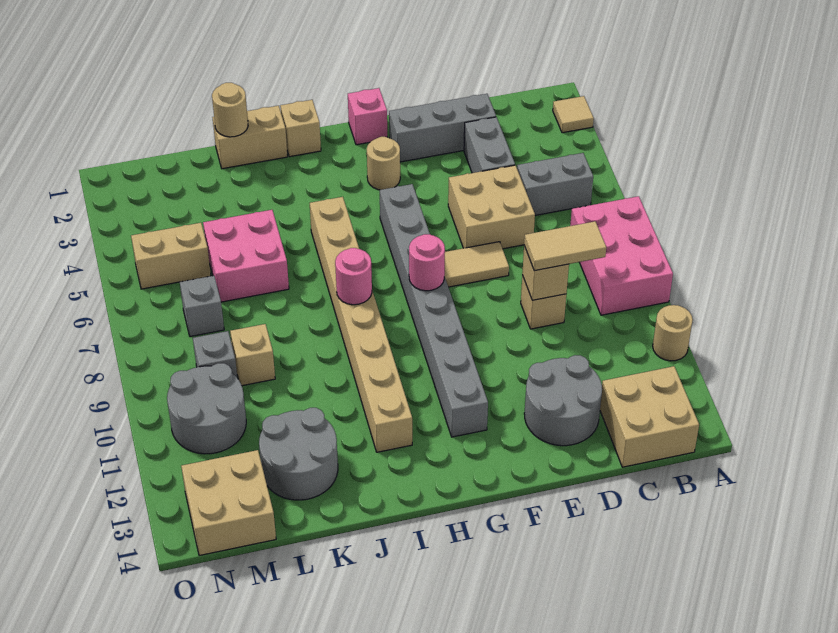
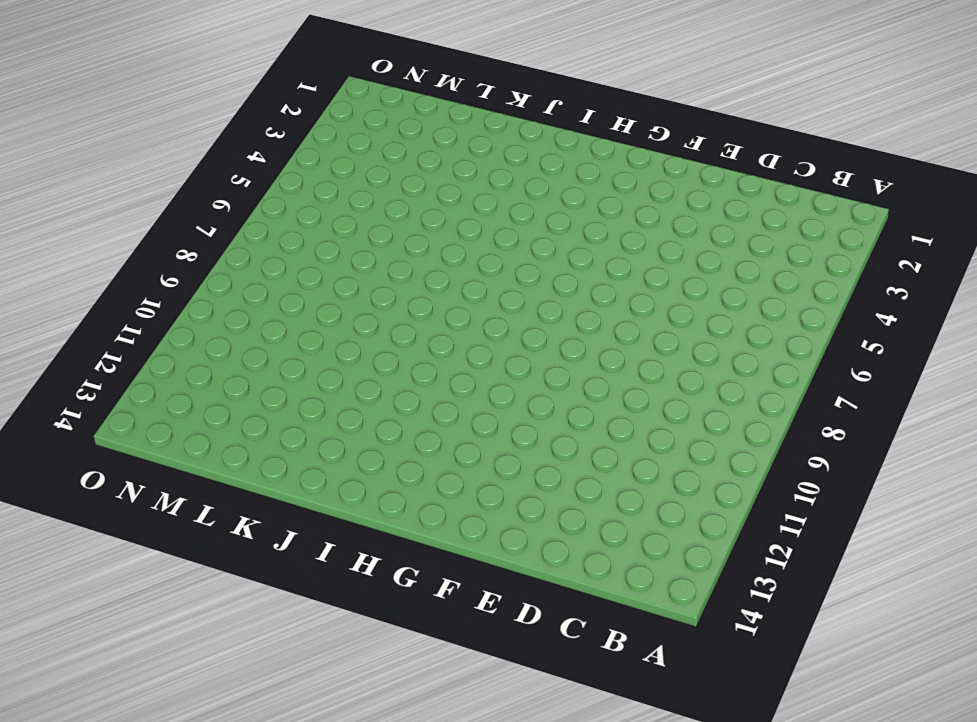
none -> tan tile A2 level 1
none -> pink brick A7:B9 level 1
none -> tan round brick A11 level 1
none -> grey brick B5:C5 level 1

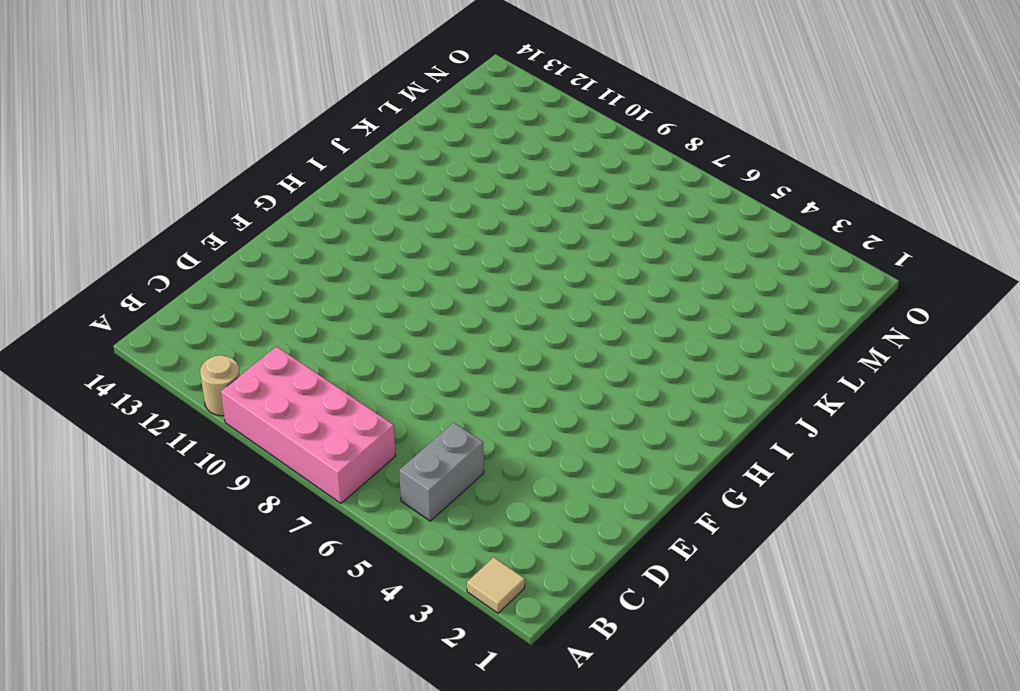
pink brick A7:B10 level 1 -> pink brick A7:B9 level 1
none -> tan brick B13:C14 level 1
none -> grey brick D2:F2 level 1
none -> grey brick D3:D4 level 1
none -> tan brick D5:E6 level 1

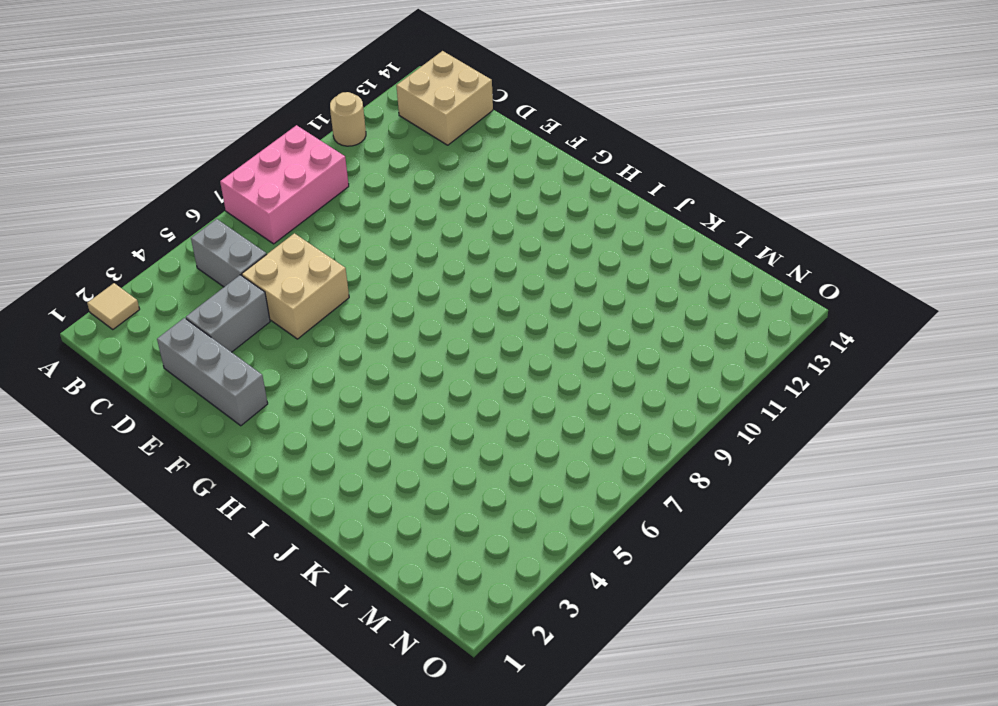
none -> tan brick D9 level 1
none -> grey round brick D12:E13 level 1
none -> tan tile E7:F7 level 1
none -> pink brick G1 level 1

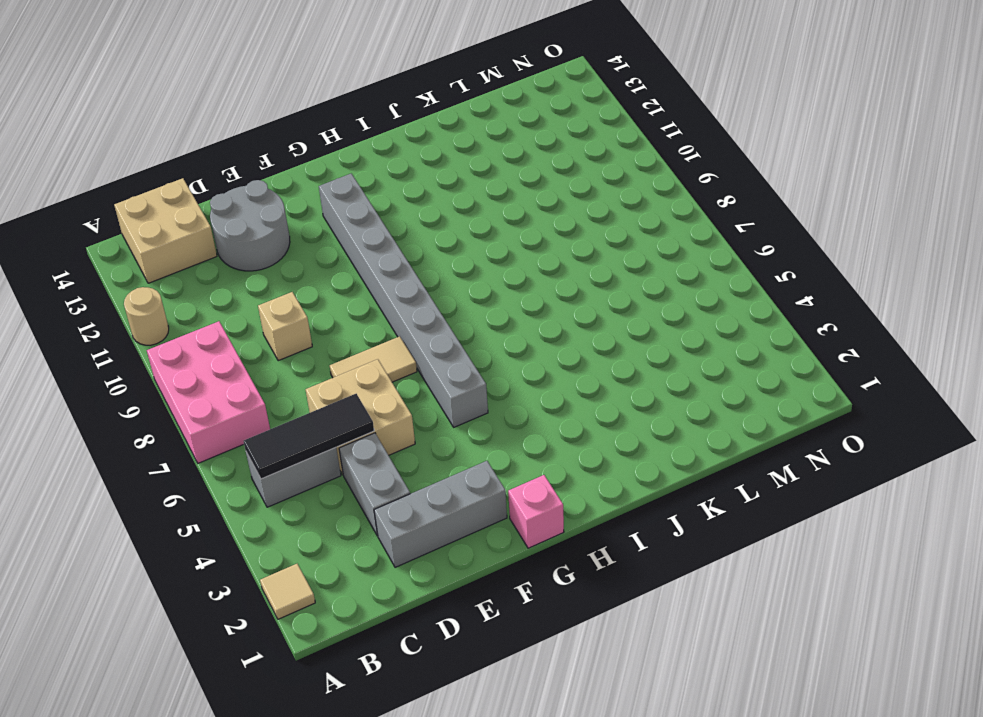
black tile B5:D5 level 2 -> none
none -> tan round brick G3 level 1
none -> tan brick I1 level 1
none -> tan brick I5:I12 level 1
none -> tan brick J1:K1 level 1

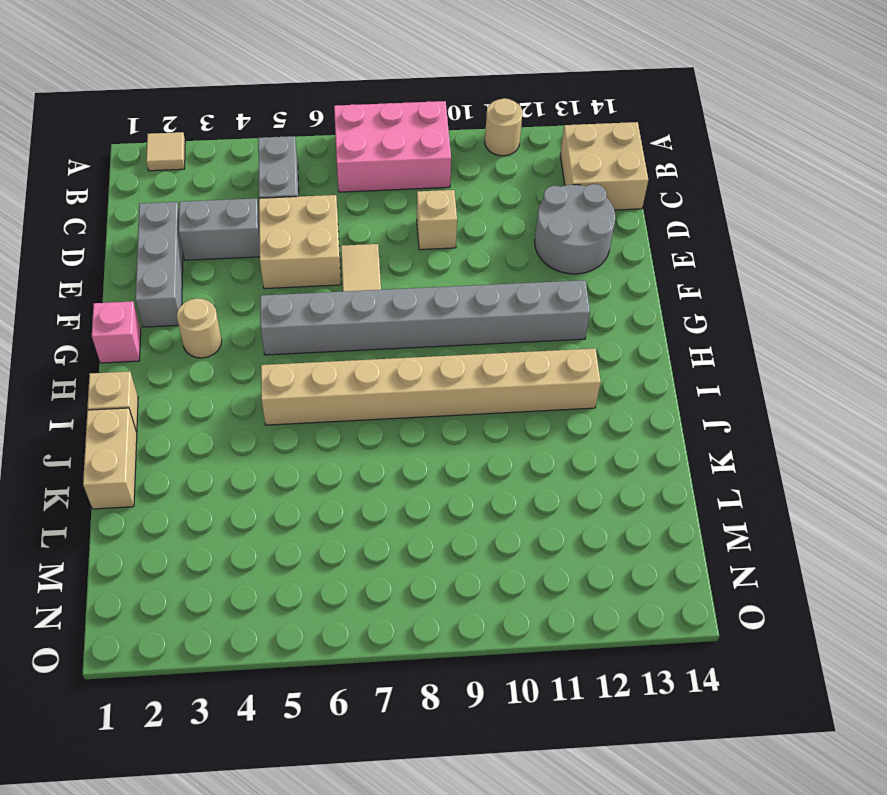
none -> pink brick K5:L6 level 1
none -> grey round brick K12:L13 level 1
none -> tan brick L9 level 1
none -> tan brick M5:N5 level 1

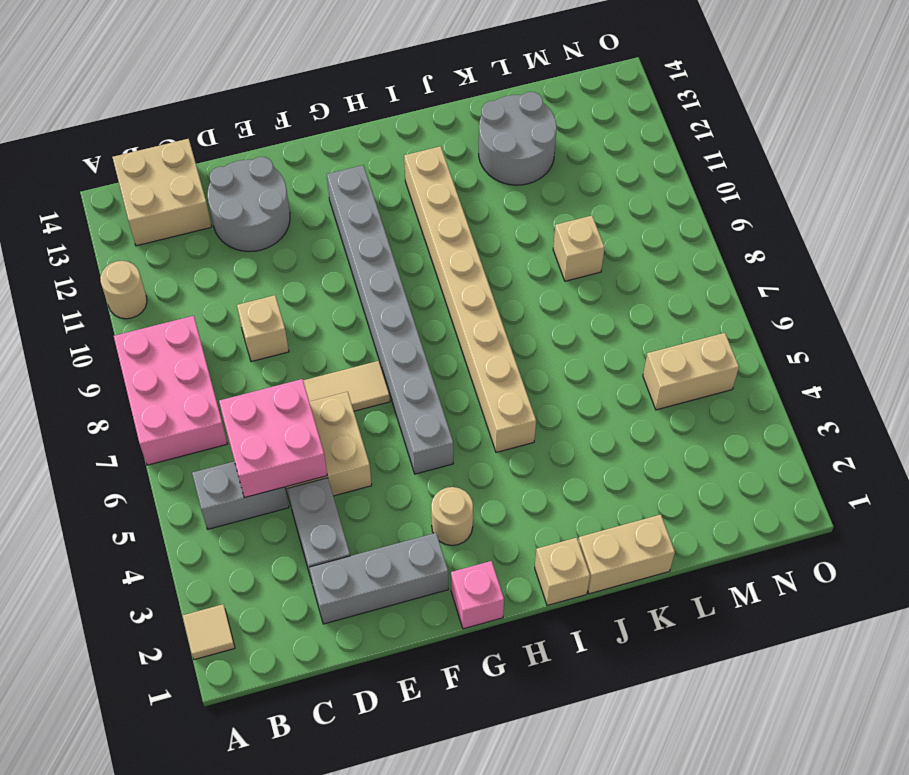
pink brick C5:D6 level 2 -> pink brick K5:L6 level 1
none -> grey brick M7 level 1
none -> grey brick M9 level 1
none -> grey round brick M10:N11 level 1
none -> tan brick M13:N14 level 1

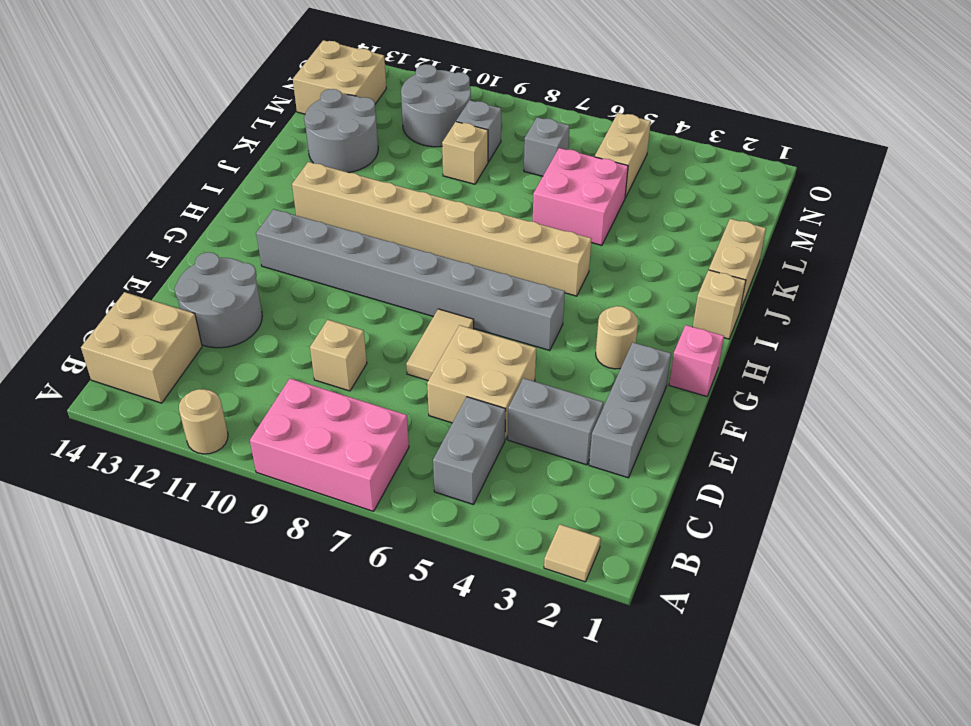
none -> tan brick D9 level 2
none -> pink round brick G8 level 2
none -> pink round brick I8 level 2
none -> tan round brick K1 level 2

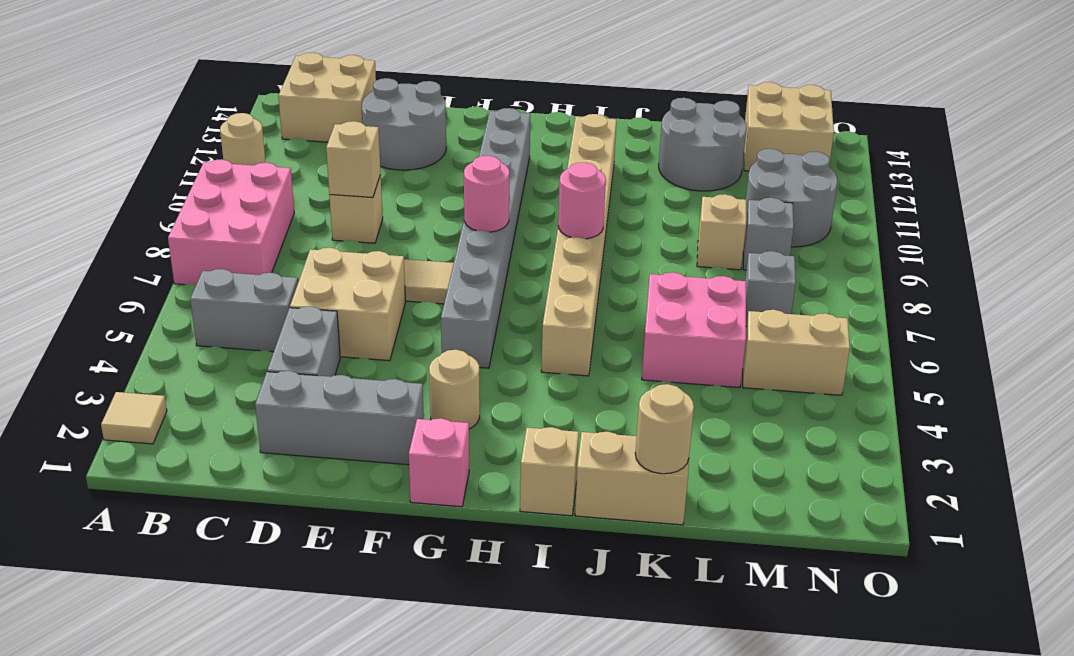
none -> tan tile C9:D9 level 3

